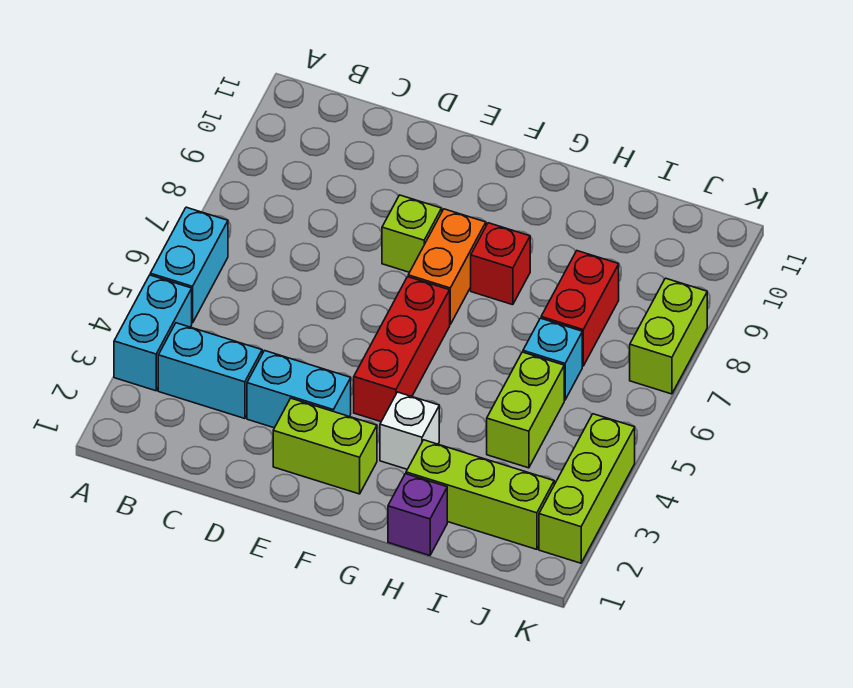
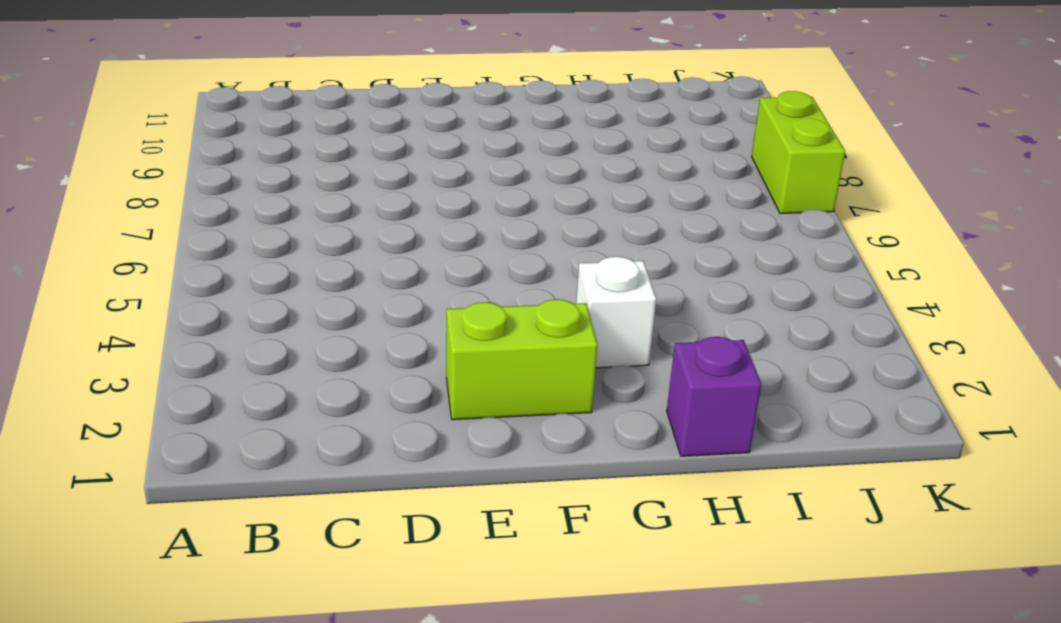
none -> cyan brick A3:A4 level 1
none -> cyan brick A5:A6 level 1
none -> cyan brick B3:C3 level 1

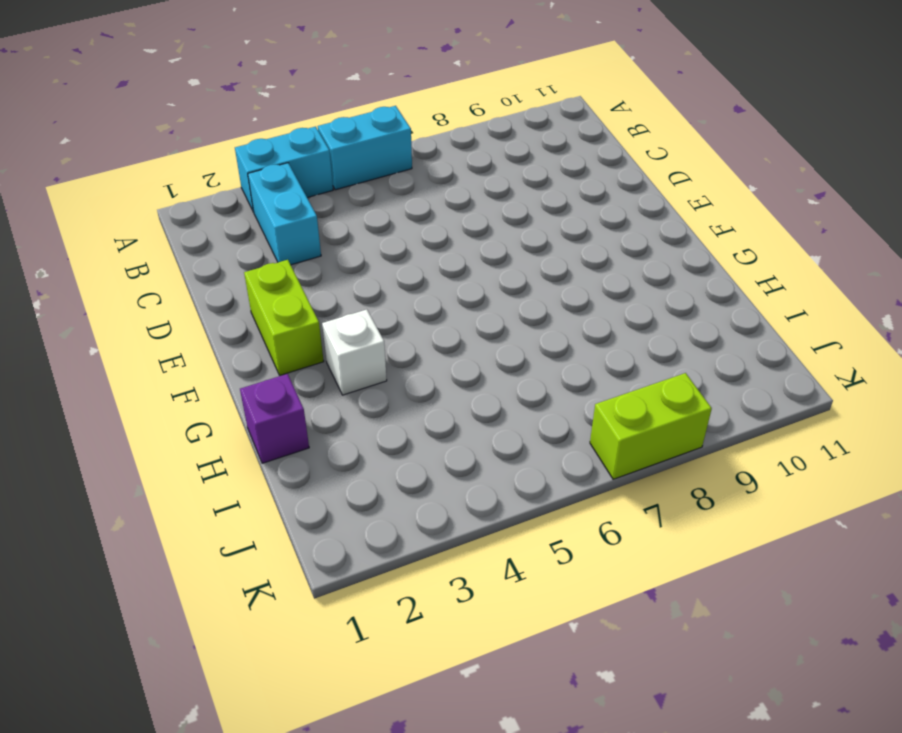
none -> cyan brick D3:E3 level 1
none -> lime brick E8 level 1
none -> red brick F4:F6 level 1

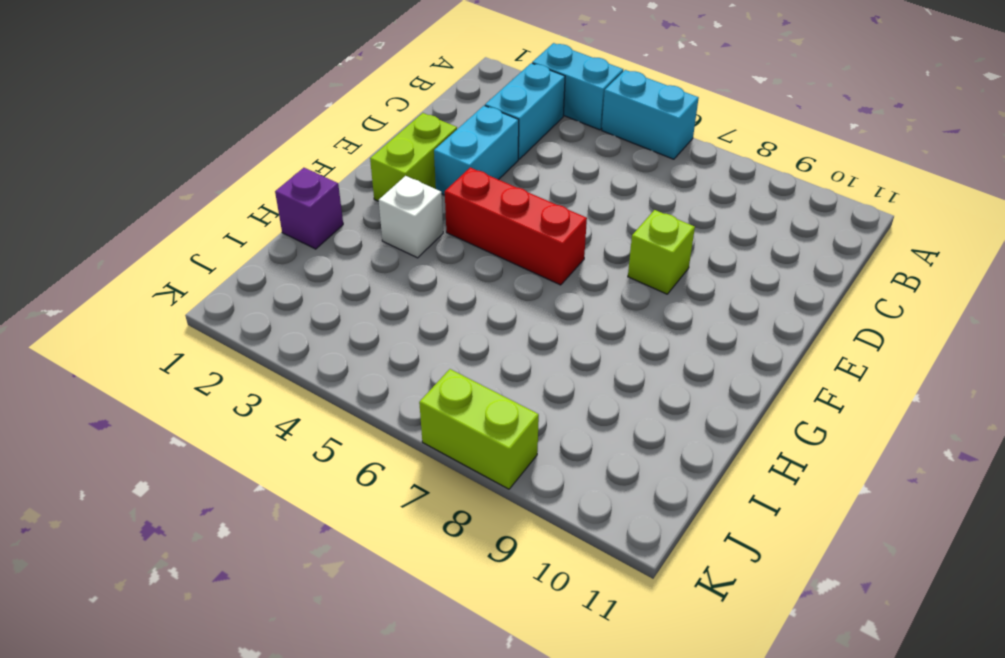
none -> orange brick F7:F8 level 1
none -> red brick G8 level 1
none -> lime brick H2:J2 level 1

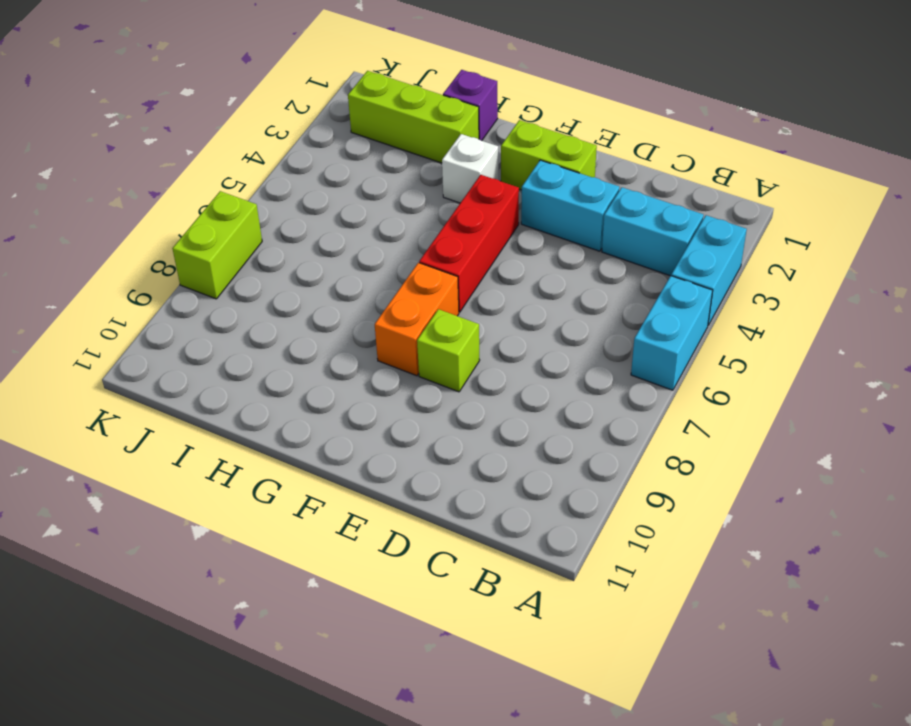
none -> red brick G8 level 1
none -> lime brick I4:I5 level 1
none -> cyan brick I6 level 1

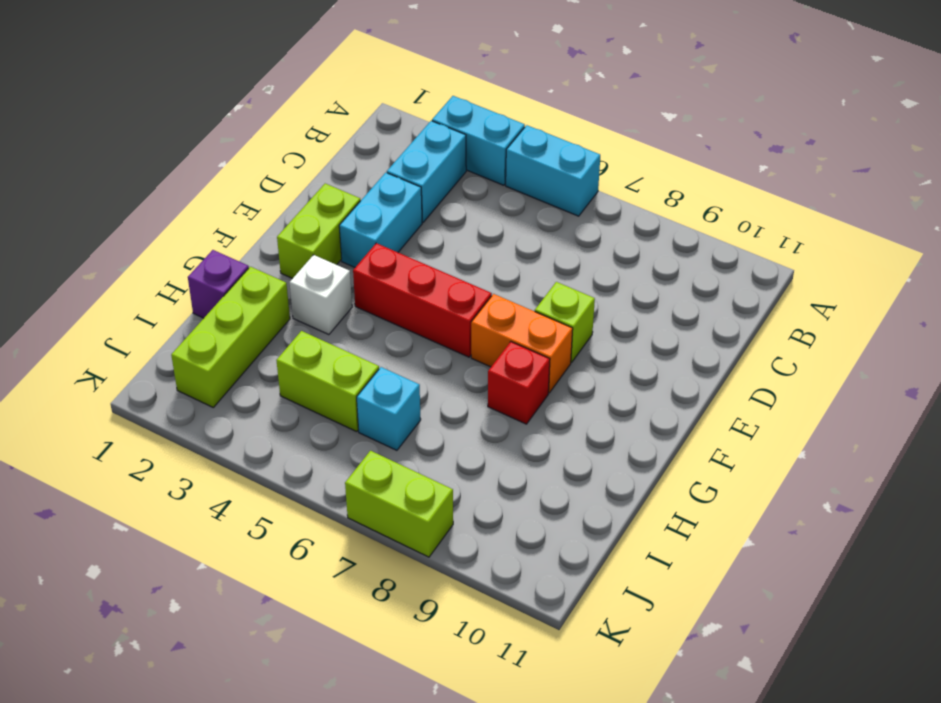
none -> red brick I7:I8 level 1
none -> lime brick K2:K4 level 1

